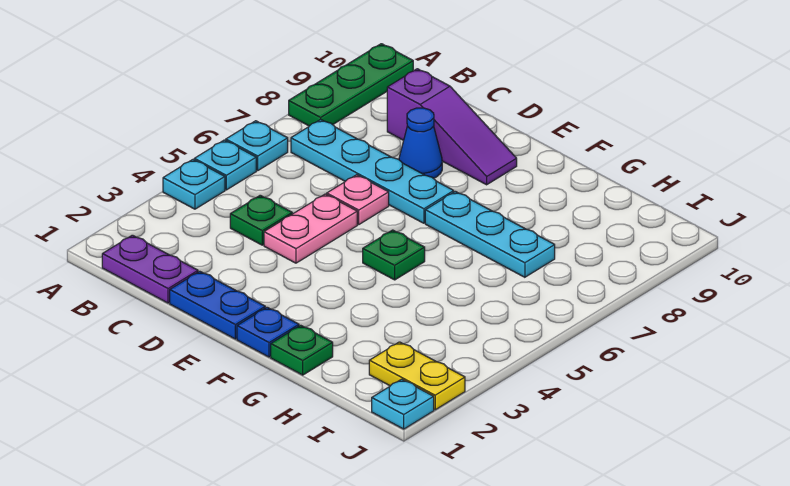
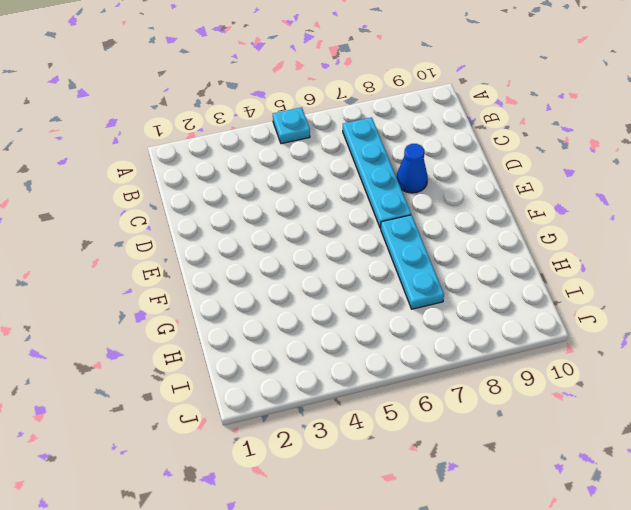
none -> cyan plate A4 level 1
none -> cyan plate A6 level 1
none -> green plate A8:A10 level 1

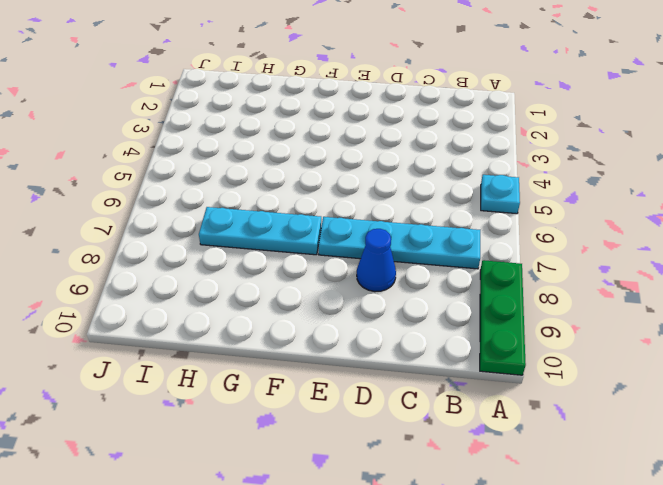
none -> cyan plate A4 level 1
none -> cyan plate A6 level 1
none -> purple plate B1:C1 level 1

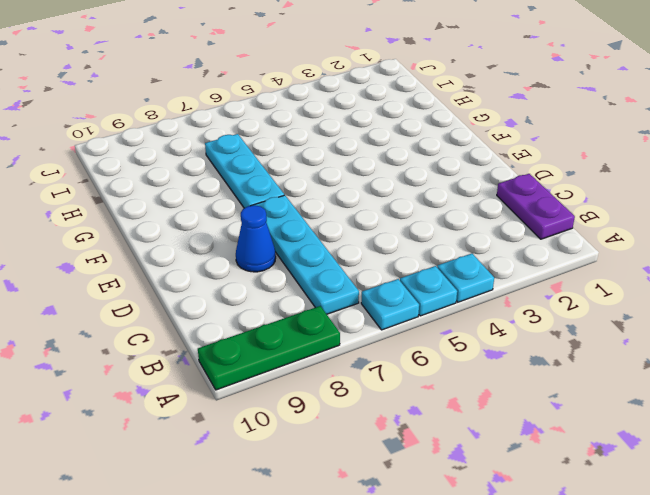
none -> green plate C4 level 1
none -> purple slope C9:E9 level 1 top C
none -> blue plate D1:E1 level 1

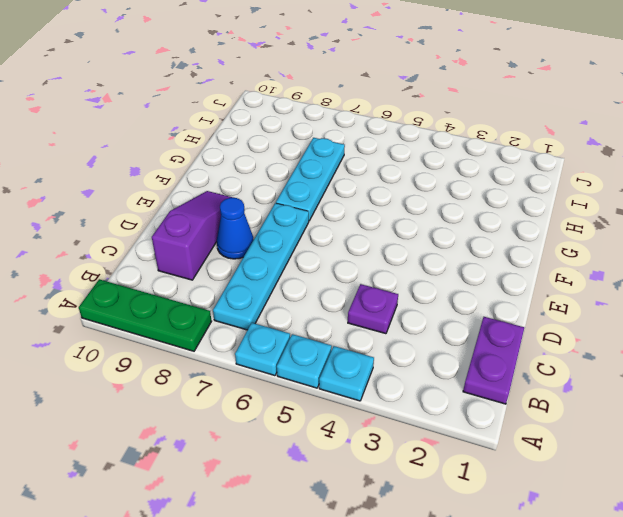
purple plate C4 level 1 -> green plate C4 level 1
none -> blue plate D1:E1 level 1
none -> pink plate D4:D5 level 1
none -> pink plate D6 level 1

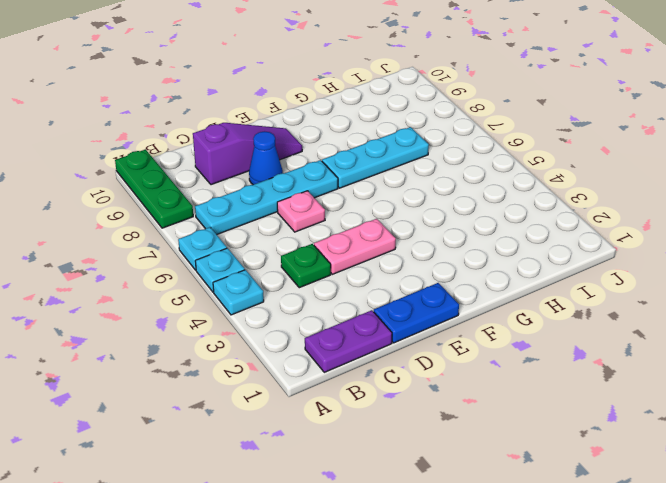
pink plate D4:E4 level 1 -> pink plate D4:D5 level 1
none -> blue plate F1 level 1
none -> green plate F5 level 1
none -> green plate G1 level 1

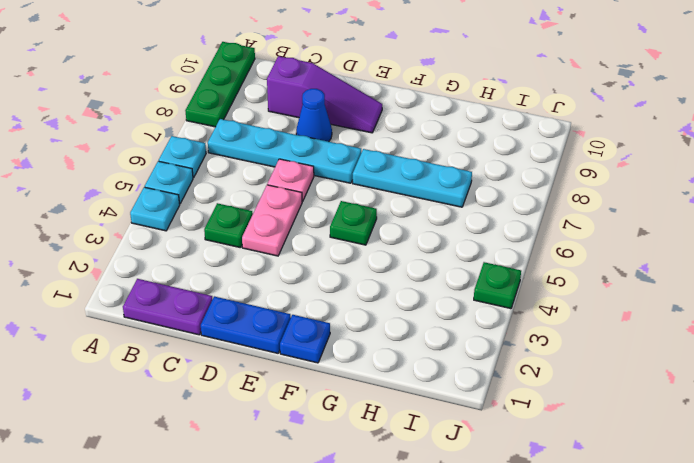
green plate J4 level 1 -> green plate G1 level 1
none -> yellow plate I2:J2 level 1
none -> cyan plate J1 level 1

